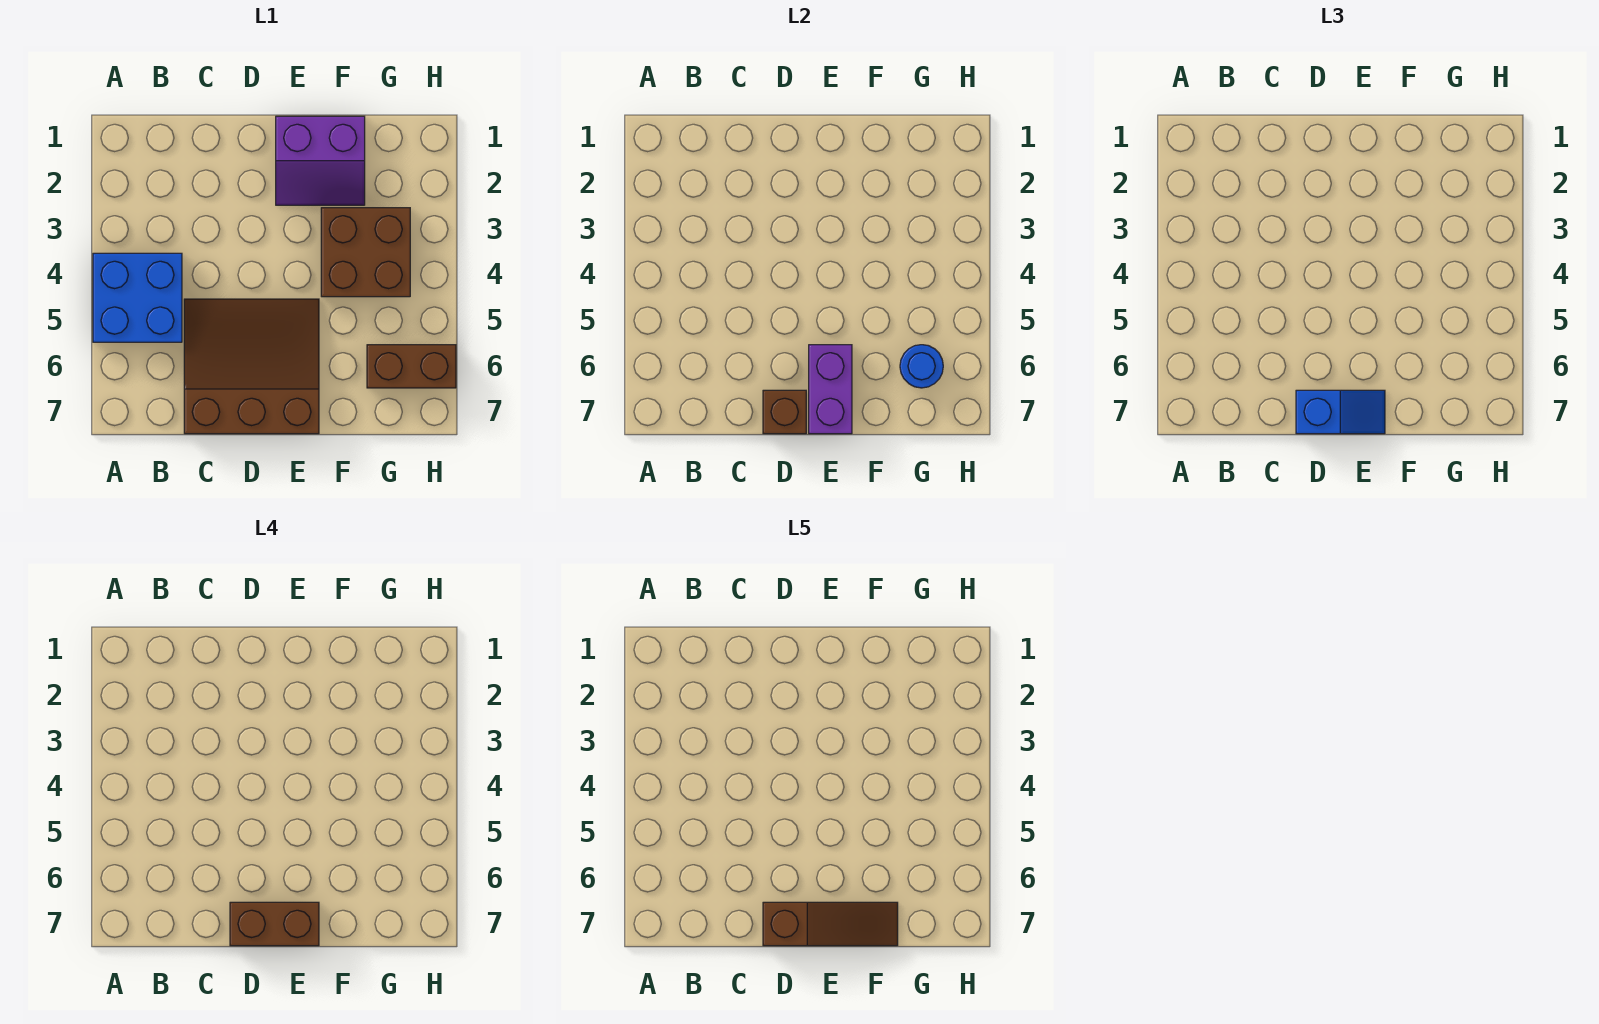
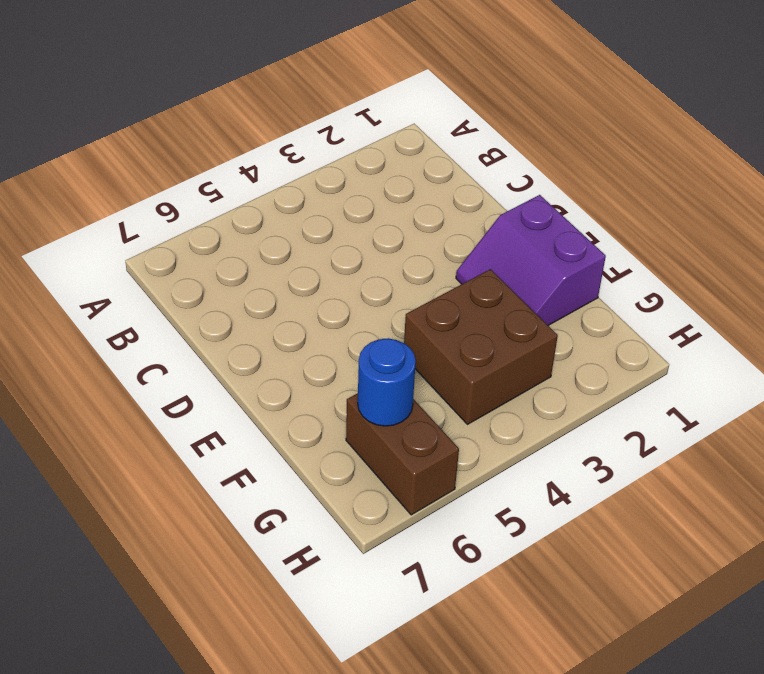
none -> blue brick A4:B5 level 1
none -> brown slope C5:E7 level 1 top 7

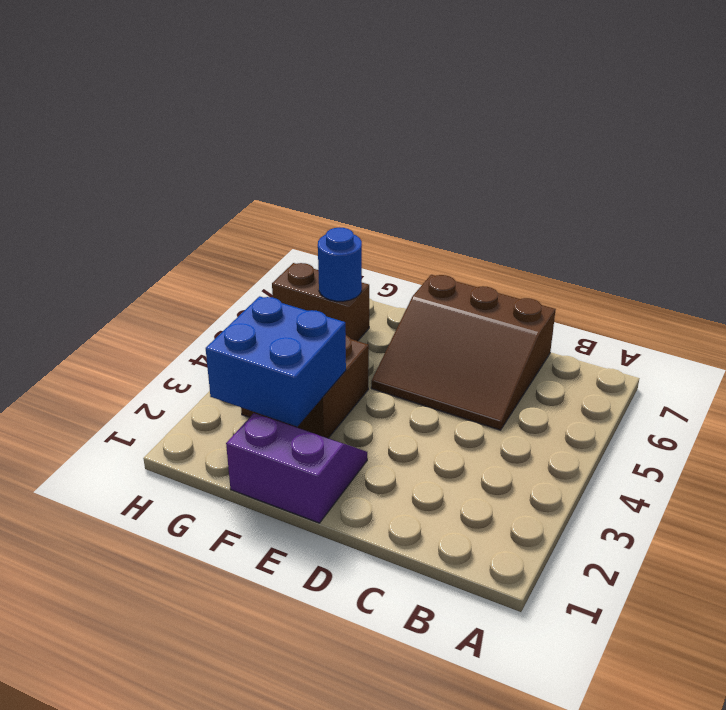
blue brick F2:G3 level 2 -> blue brick A4:B5 level 1
none -> brown brick D7 level 2
none -> purple brick E6:E7 level 2

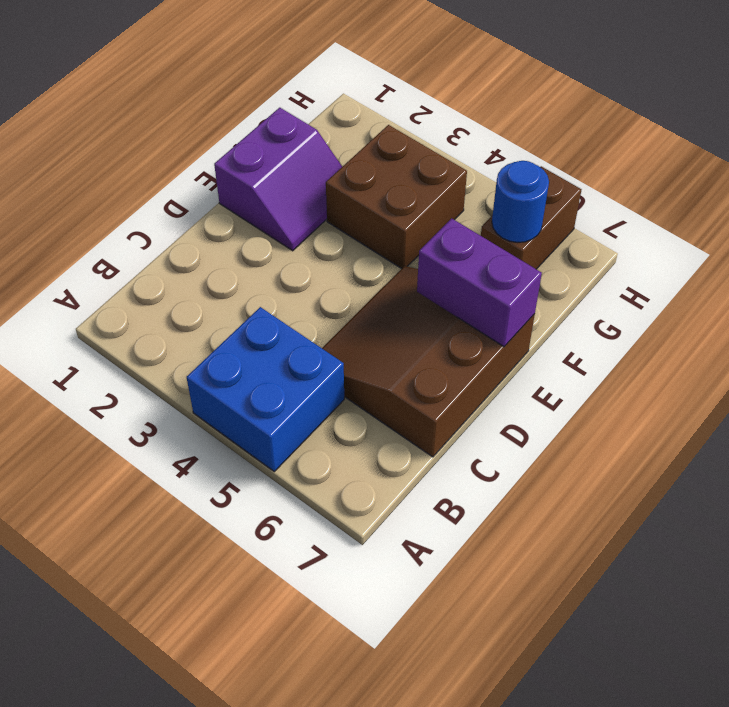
none -> brown brick D7 level 2
none -> blue slope D7:E7 level 3 top D

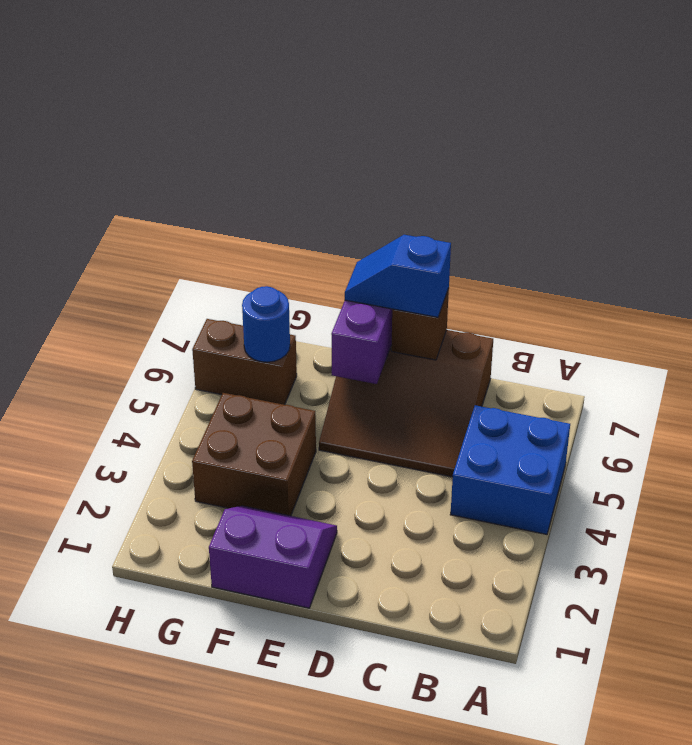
none -> brown brick D7:E7 level 4
none -> brown slope D7:F7 level 5 top D

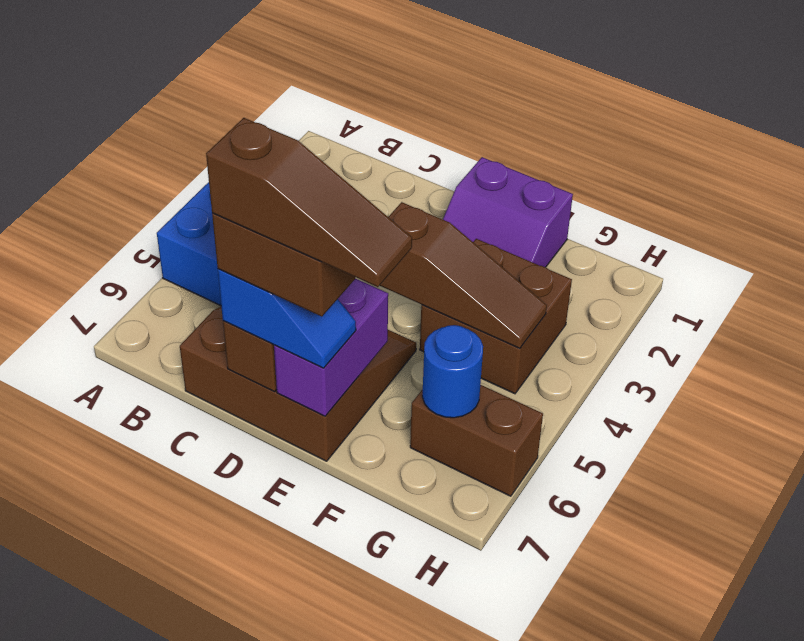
brown slope E4:G4 level 2 top E -> none

